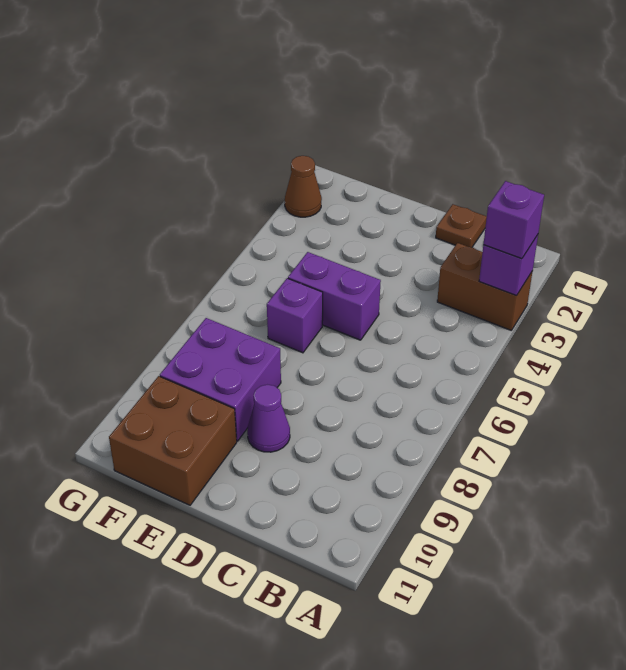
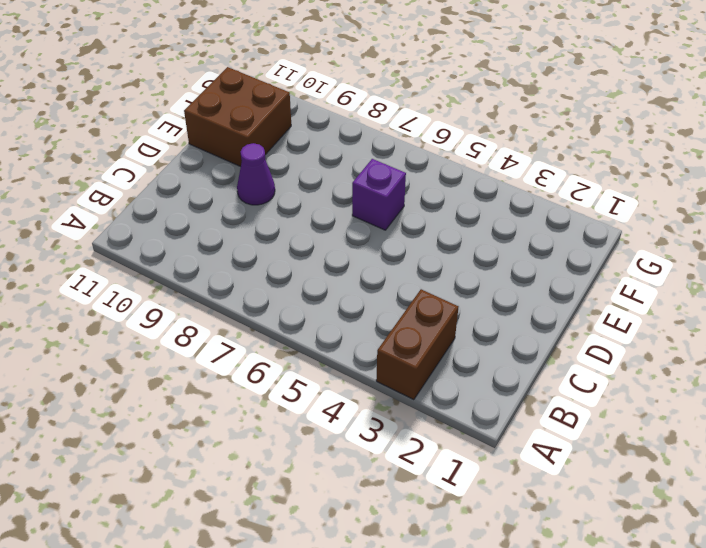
none -> brown plate C1 level 1
none -> purple brick D5:E5 level 1

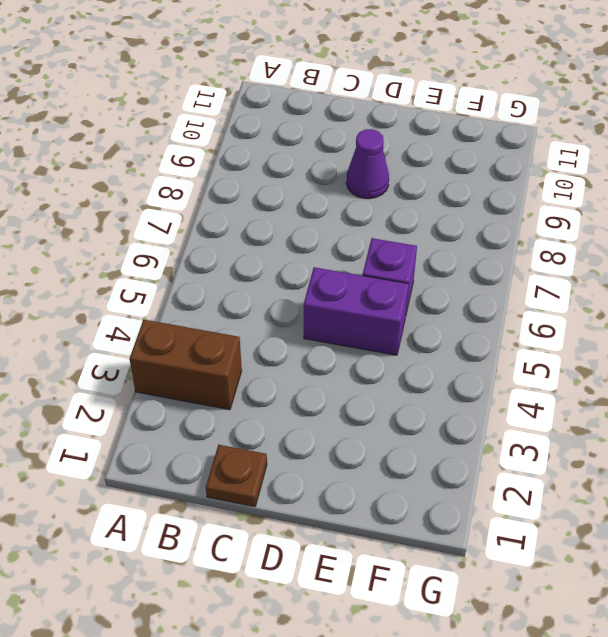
none -> purple brick E8:F9 level 1
none -> brown brick E10:F11 level 1

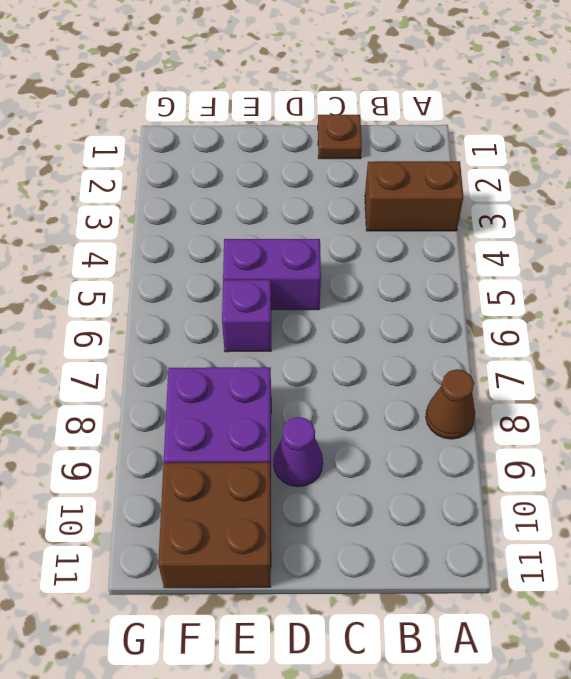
brown cone A8 level 1 -> brown cone G2 level 1
none -> purple brick A3 level 2
none -> purple brick A3 level 3

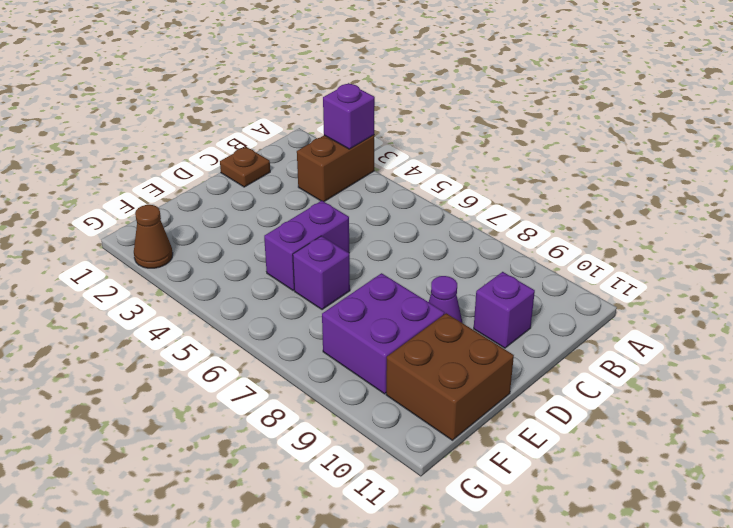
purple brick C10 level 1 -> purple brick A3 level 3

